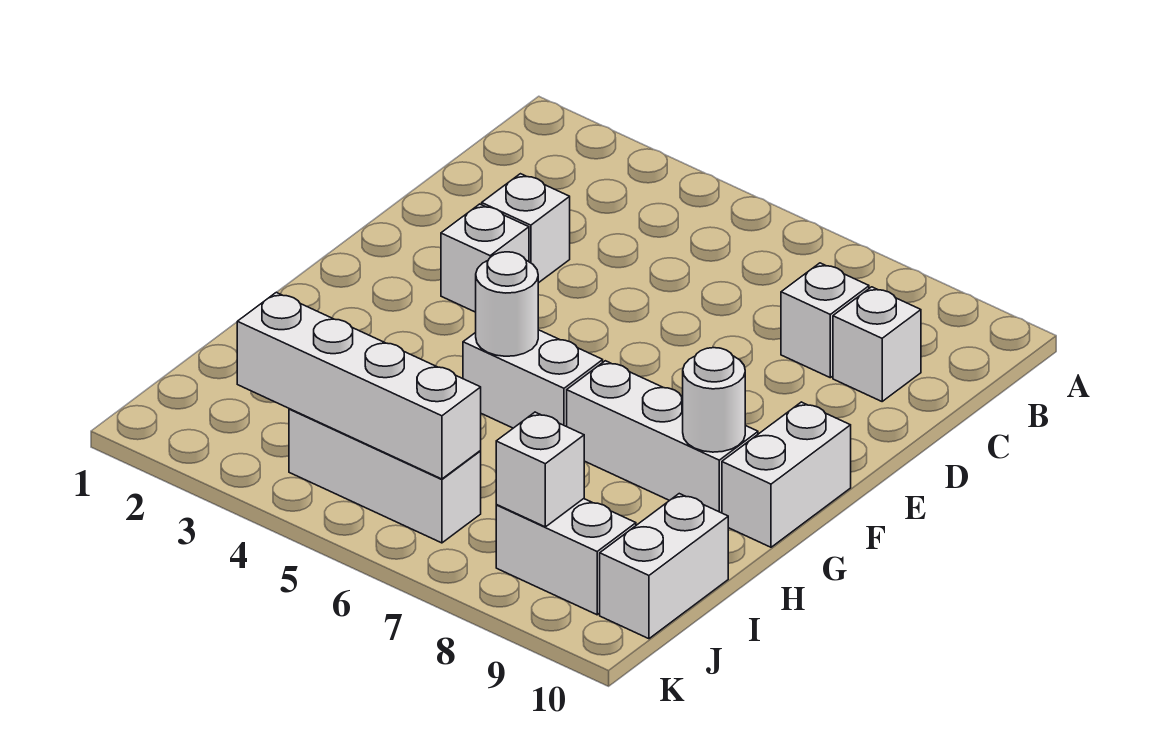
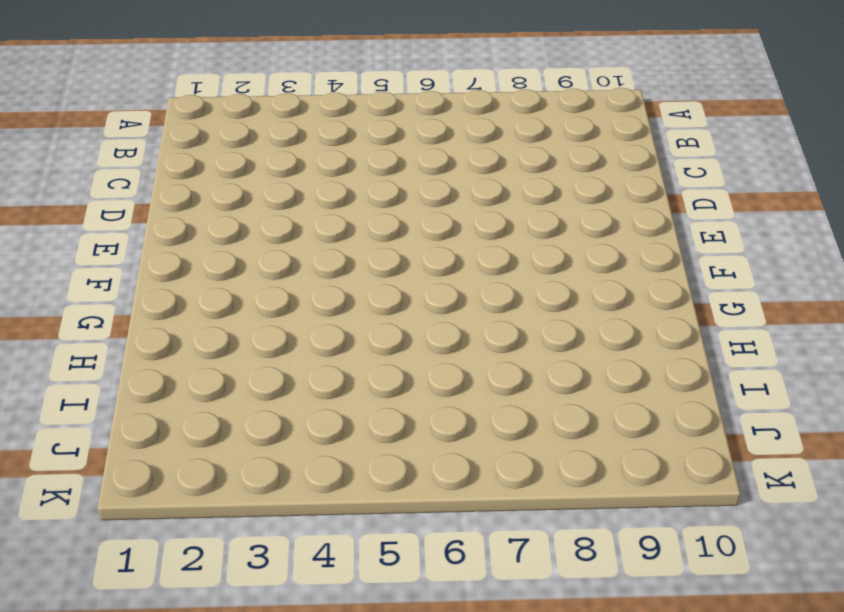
none -> white brick C8 level 1
none -> white brick C9 level 1
none -> white brick D3 level 1

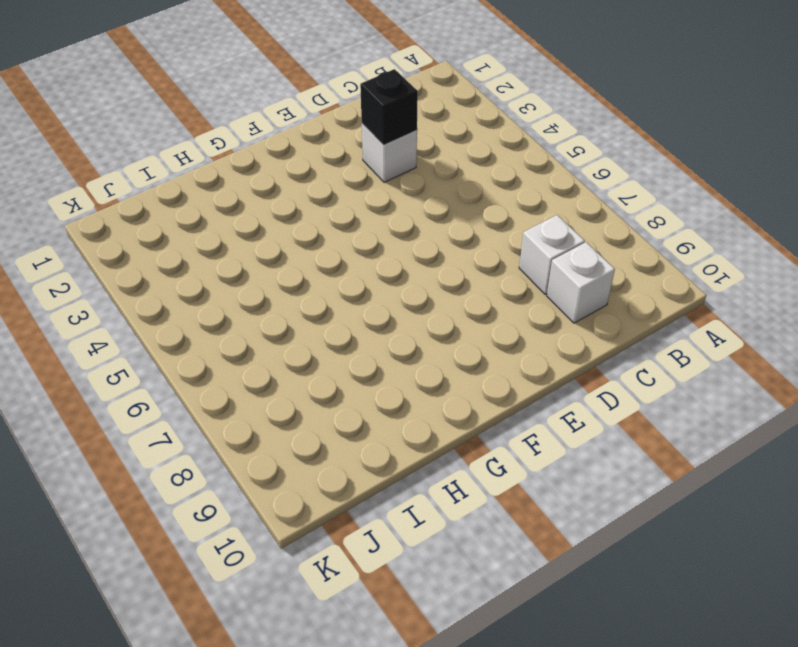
black brick D3 level 2 -> none
none -> white brick E3 level 1
none -> white brick F10:G10 level 1
none -> white brick G5:G6 level 1

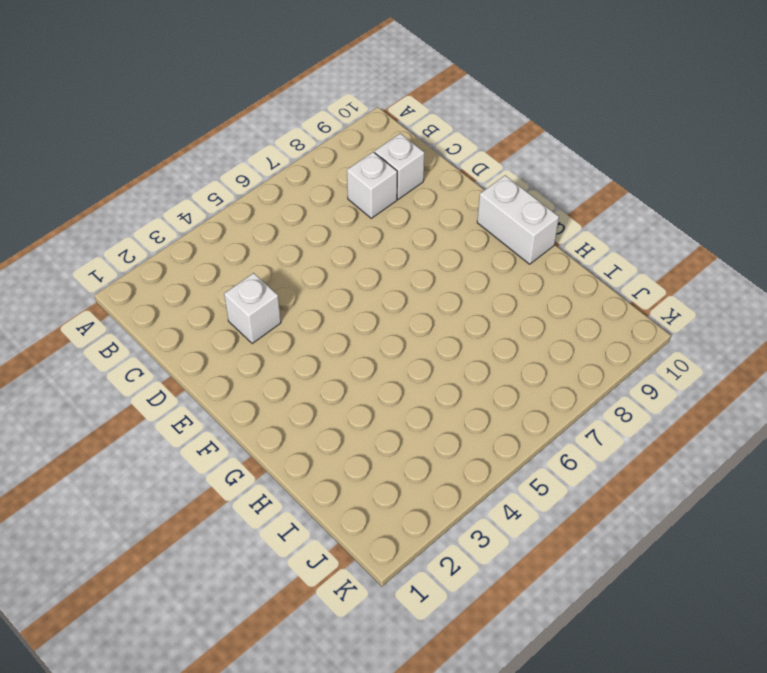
none -> white brick E3 level 1
none -> white brick G5:G6 level 1
none -> white brick G7:G9 level 1

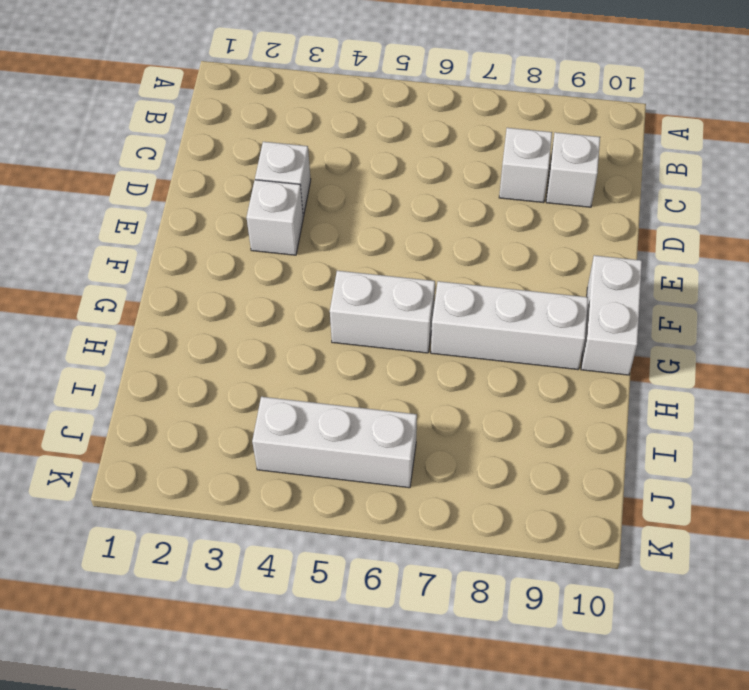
none -> white brick I10:J10 level 1
none -> white brick J8:J9 level 1
none -> white round brick G5 level 2

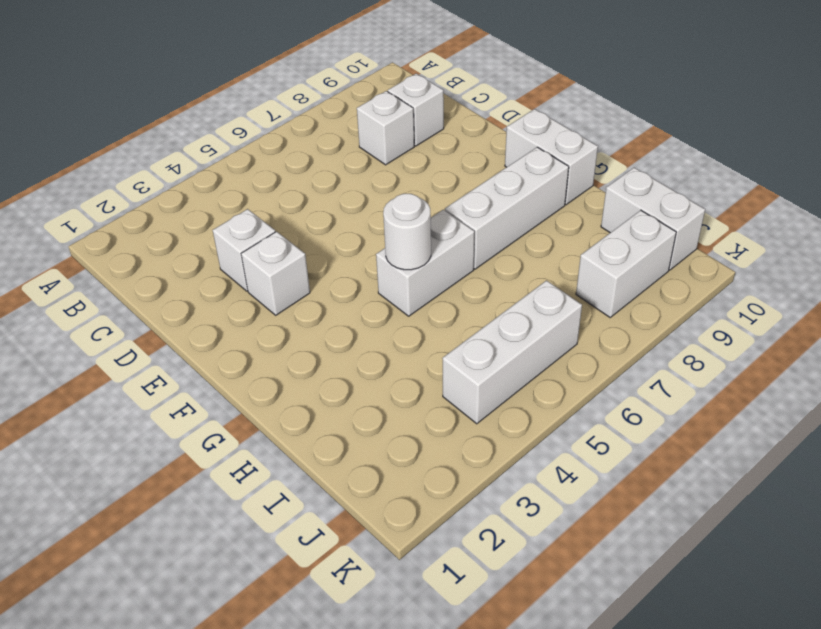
none -> white round brick G9 level 2
none -> white brick J3:J6 level 2
none -> white brick J8 level 2

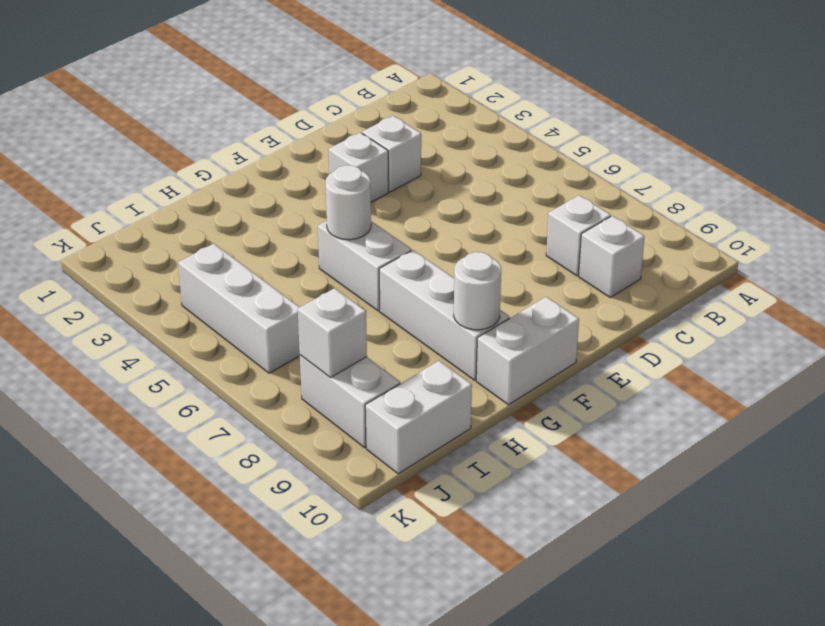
none -> white brick J3:J6 level 2

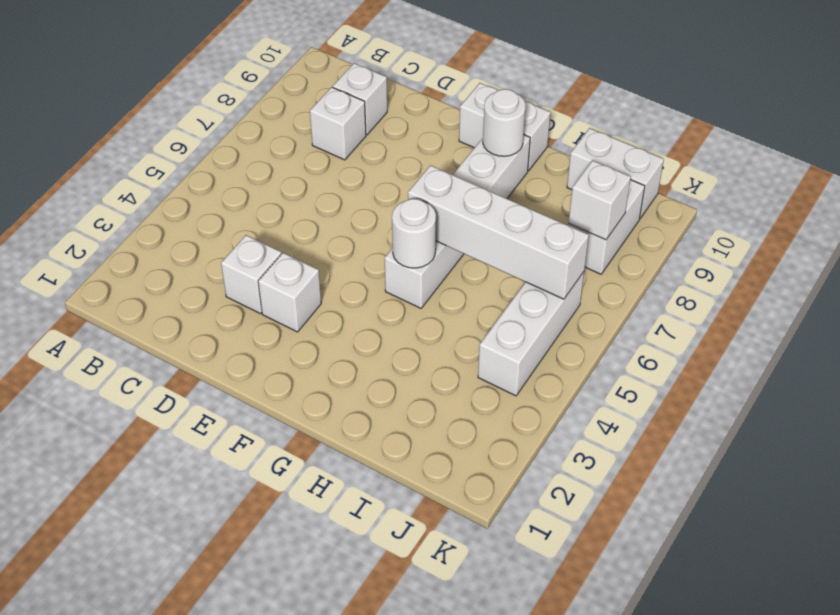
white brick G6:J6 level 2 -> white brick J3:J6 level 2

